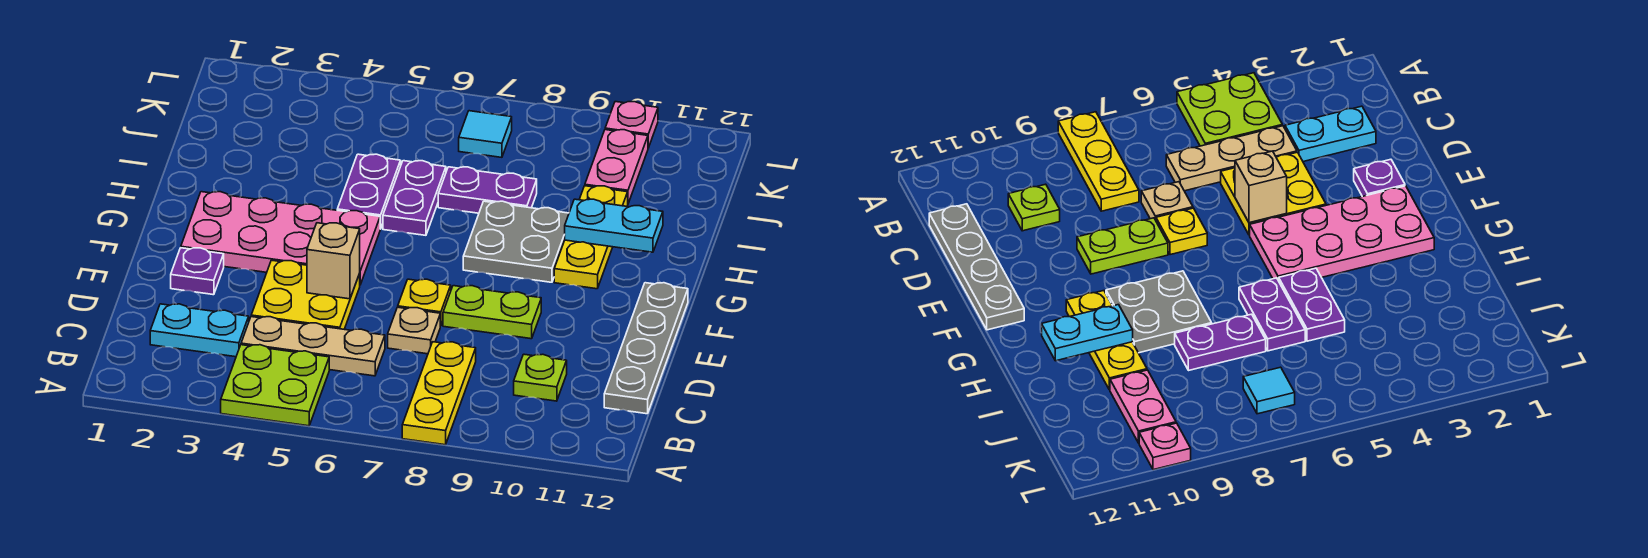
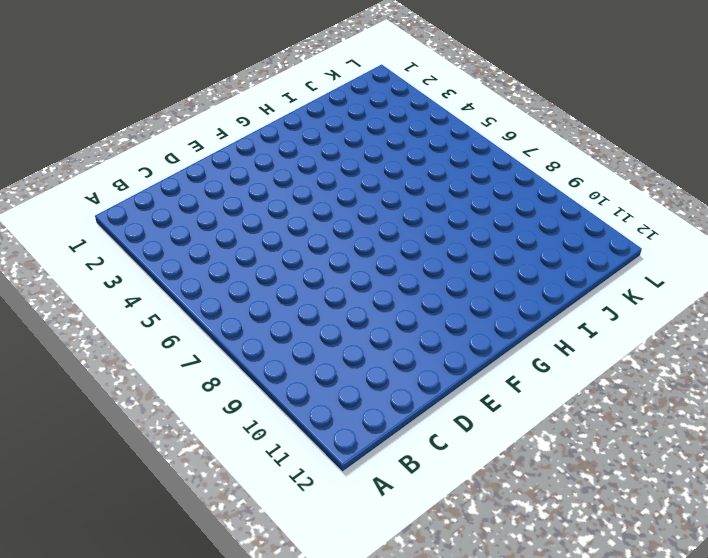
none -> lime plate A4:B5 level 1
none -> yellow plate A8:C8 level 1
none -> cyan plate C2:C3 level 1

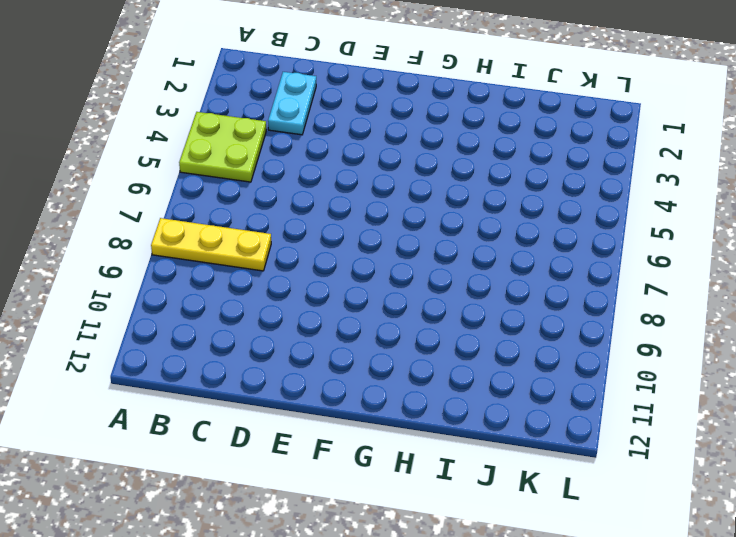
none -> tan plate C4:C6 level 1
none -> lime plate C10 level 1
none -> grey plate C12:F12 level 1

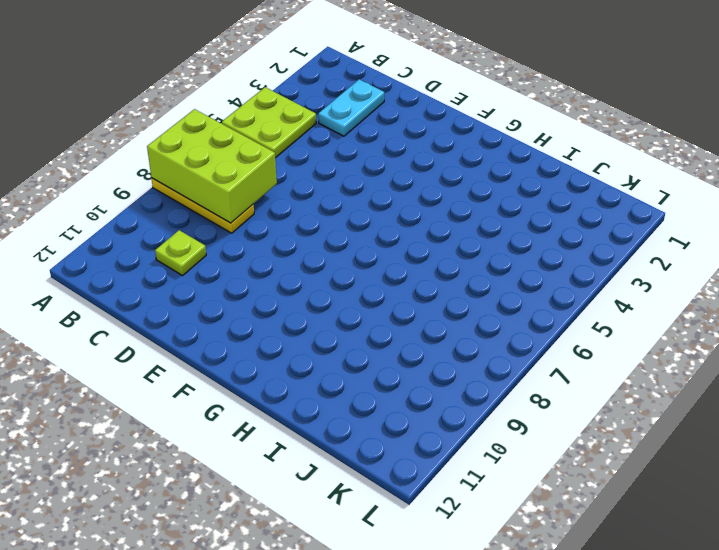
lime brick A7:C8 level 2 -> none
none -> tan plate C4:C6 level 1
none -> grey plate C12:F12 level 1
none -> yellow plate D4:E5 level 1

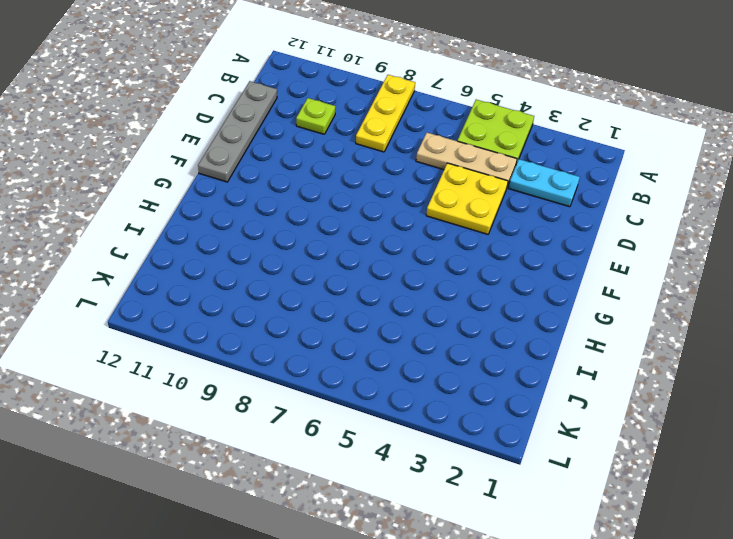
none -> tan plate D7 level 1
none -> purple plate E2 level 1
none -> yellow plate E7 level 1

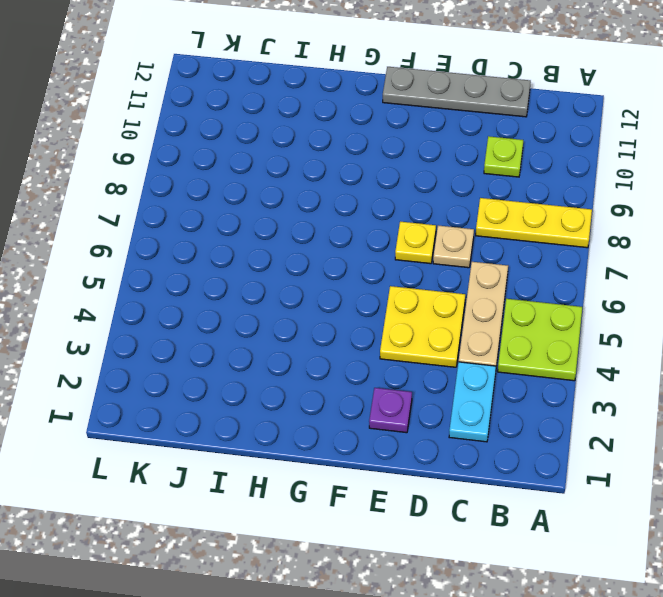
none -> lime plate E8:E9 level 1
none -> pink plate F2:G5 level 1
none -> grey plate G8:H9 level 1

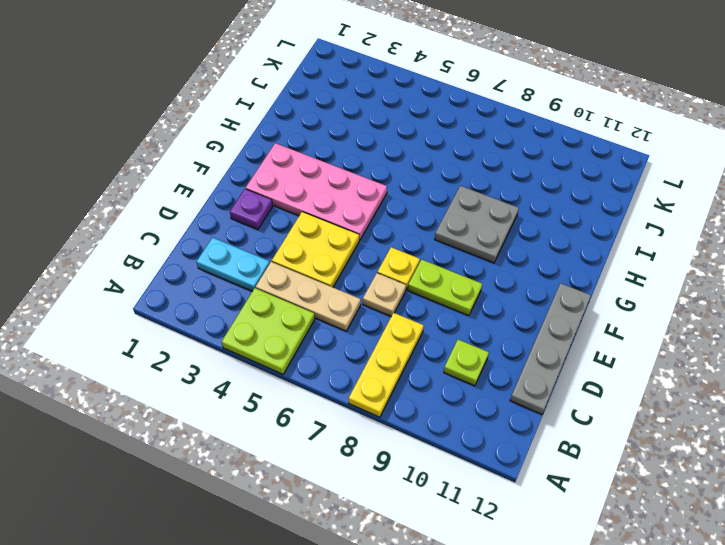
none -> yellow plate G10:I10 level 1
none -> purple plate H5:I5 level 1
none -> purple plate H6:I6 level 1

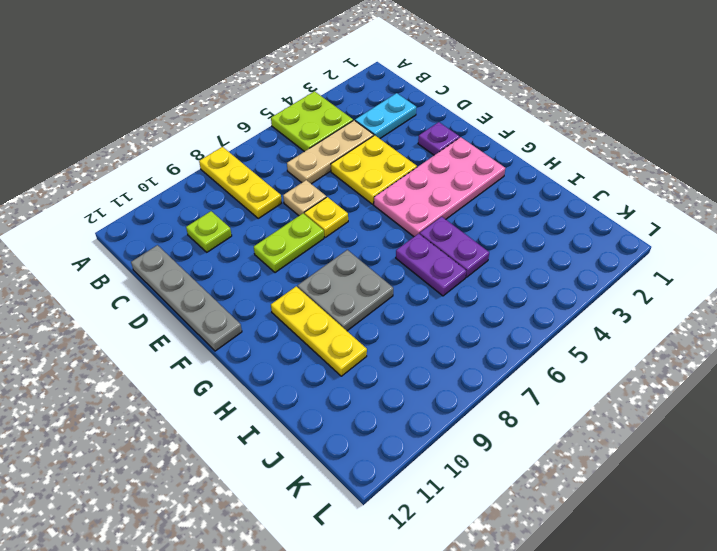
none -> purple plate I7:I8 level 1
none -> pink plate J10:K10 level 1
none -> cyan tile K7 level 1

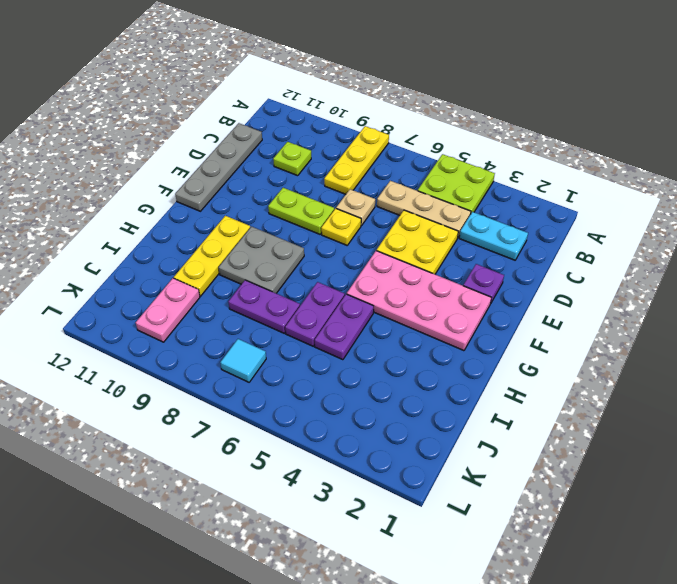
none -> pink plate L10 level 1
none -> tan brick E5 level 2
none -> cyan plate H10:H11 level 2

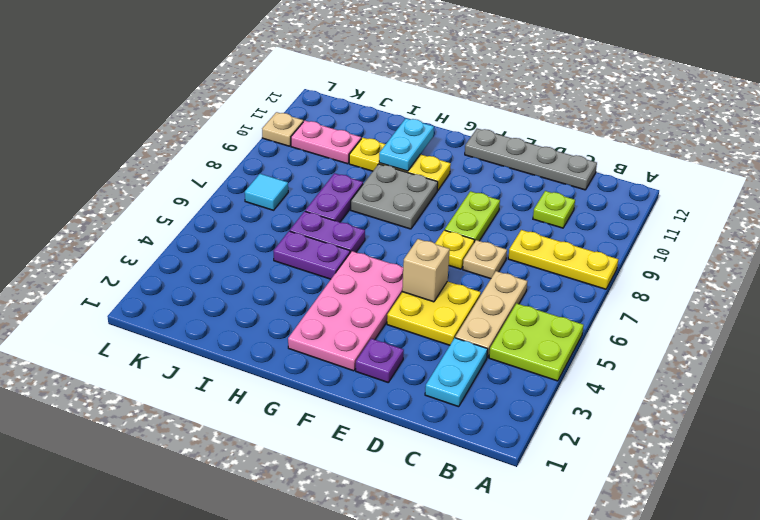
tan plate L10 level 1 -> pink plate L10 level 1

